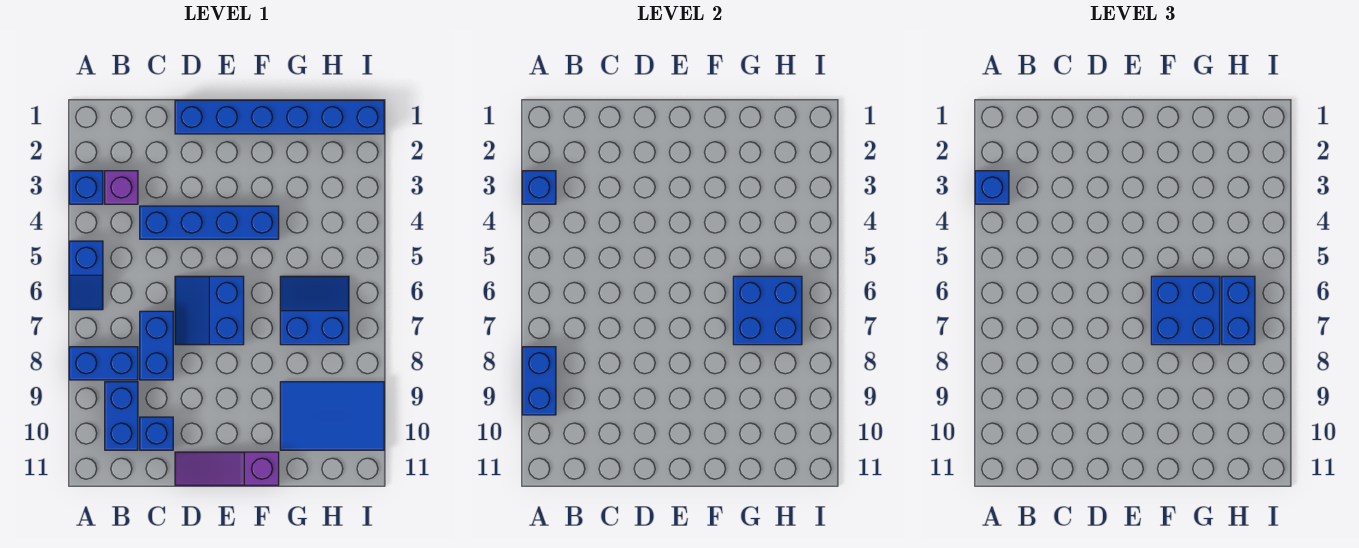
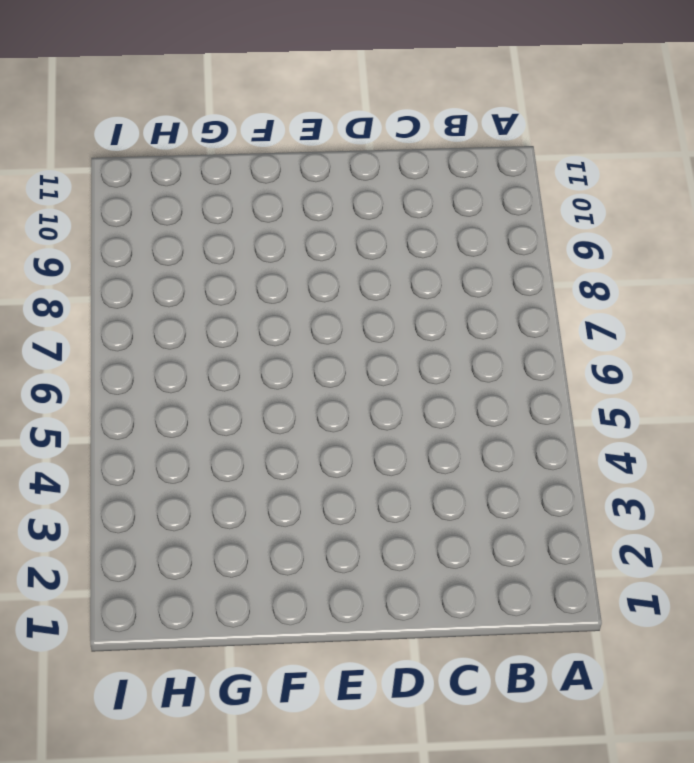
none -> blue brick A3 level 1
none -> blue slope A5:A6 level 1 top 5
none -> blue brick A8:B8 level 1

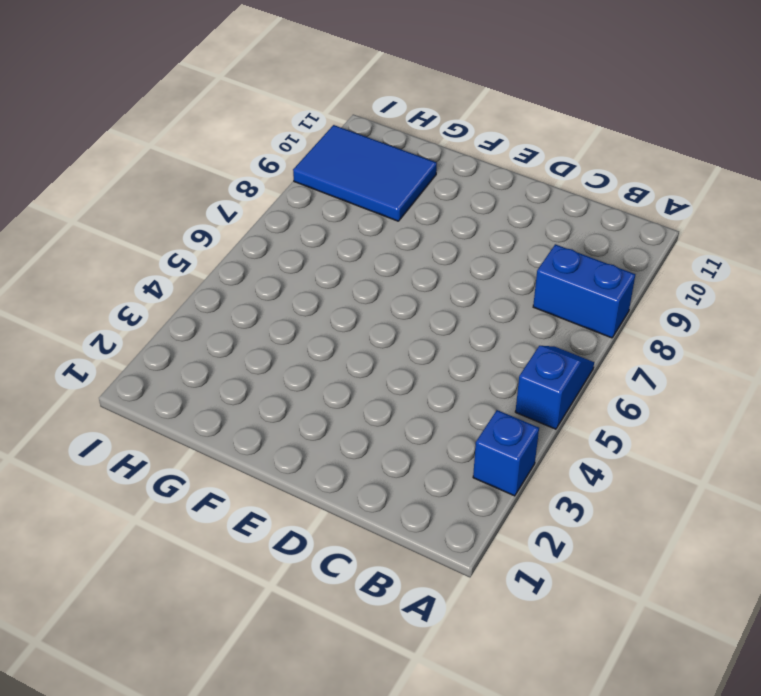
none -> purple brick B3 level 1
none -> blue brick B9:B10 level 1
none -> blue brick C4:F4 level 1

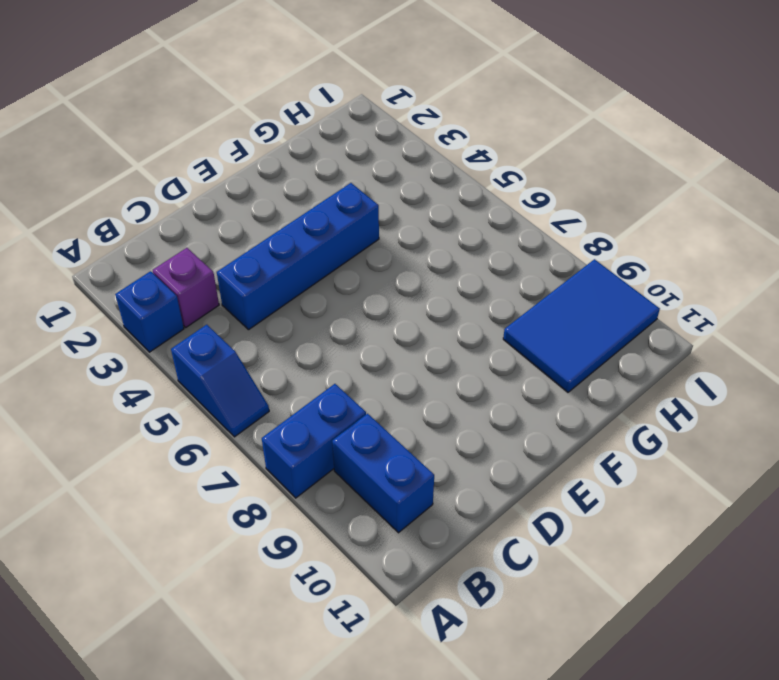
none -> blue brick C7:C8 level 1
none -> blue brick C10 level 1
none -> blue brick D1:I1 level 1

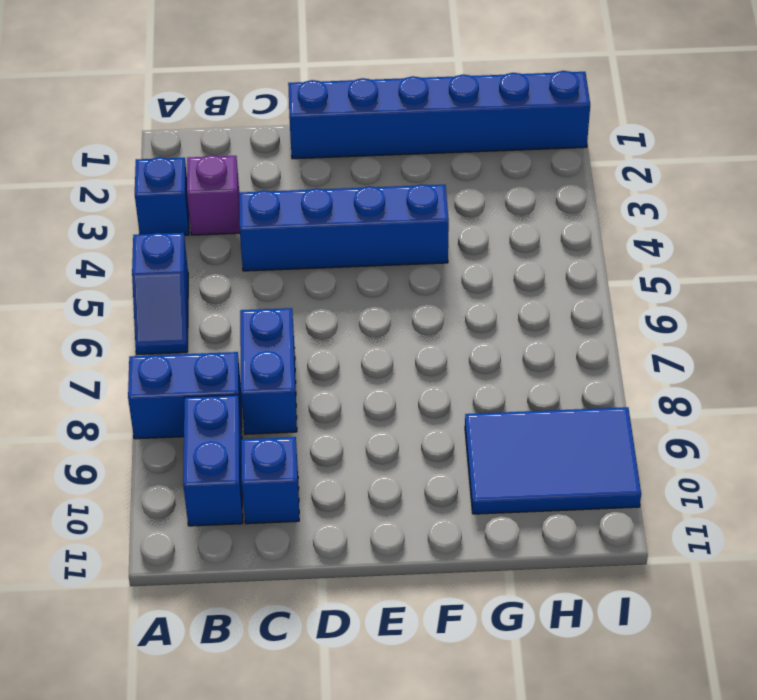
none -> blue slope D6:E7 level 1 top E
none -> purple slope D11:F11 level 1 top F
none -> blue slope G6:H7 level 1 top 7

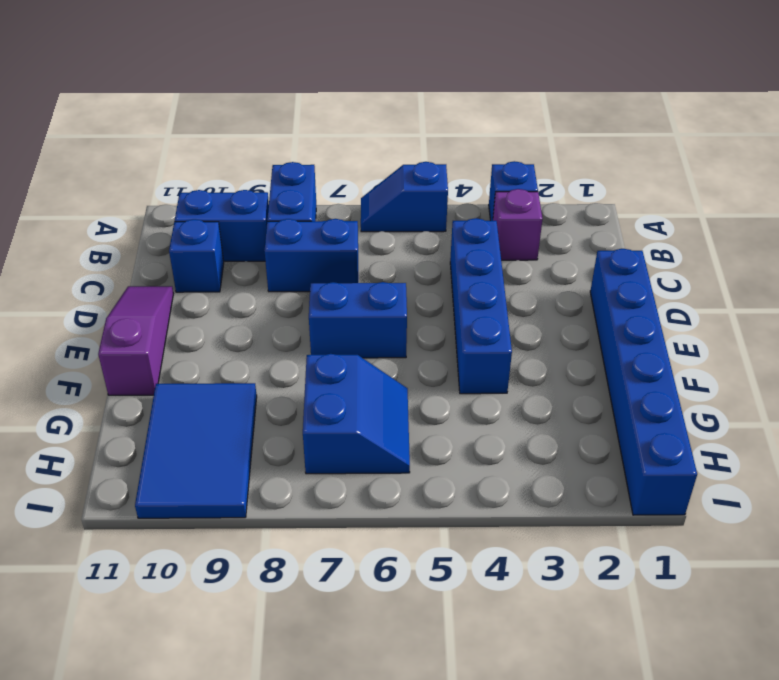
none -> blue brick A3 level 2
none -> blue brick A8:A9 level 2
none -> blue brick G6:H7 level 2

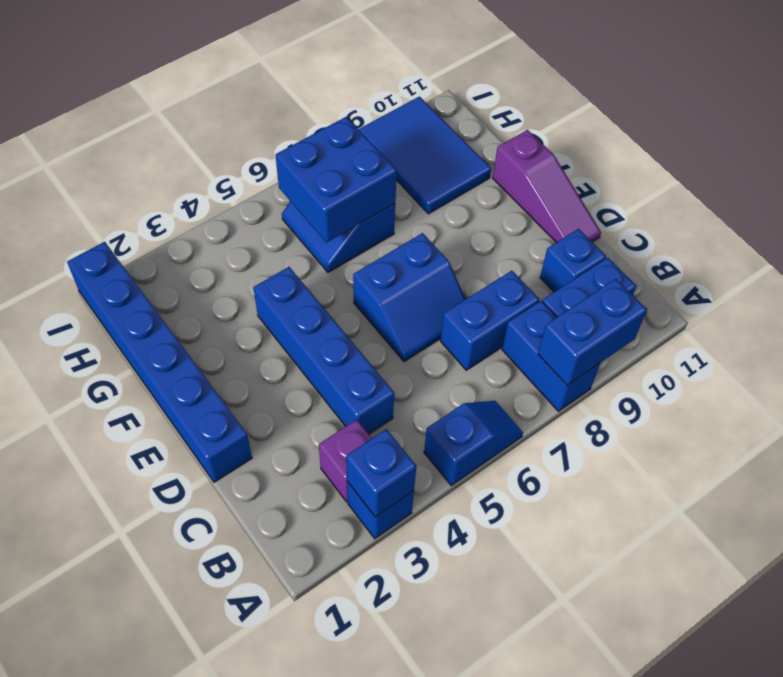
none -> blue brick A3 level 3
none -> blue brick F6:G7 level 3
none -> blue brick H6:H7 level 3

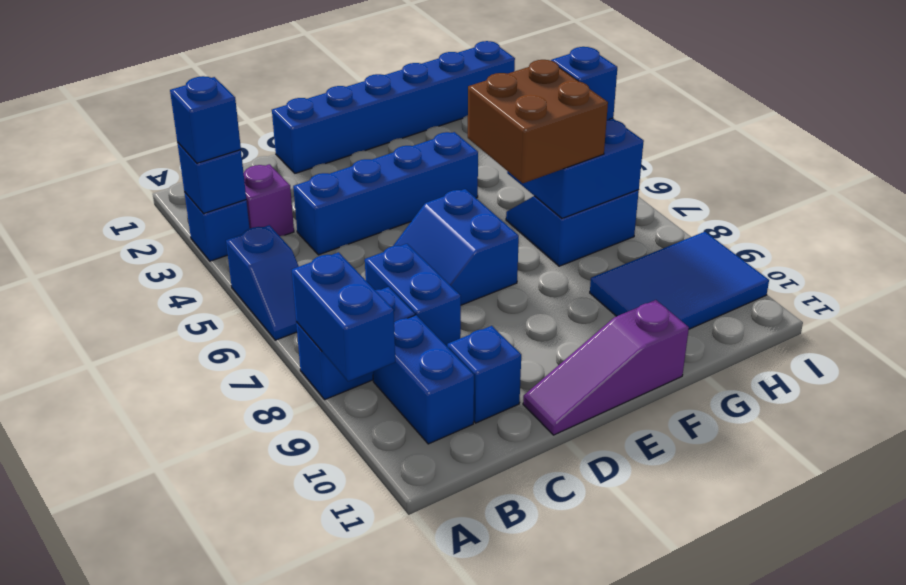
brown brick F6:G7 level 3 -> blue brick F6:G7 level 3
blue brick H6 level 3 -> blue brick H6:H7 level 3

